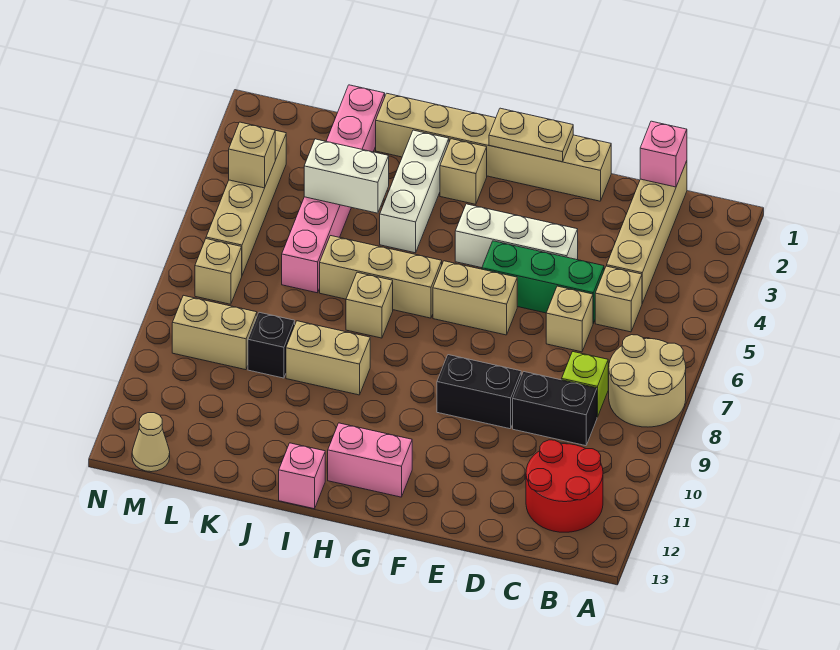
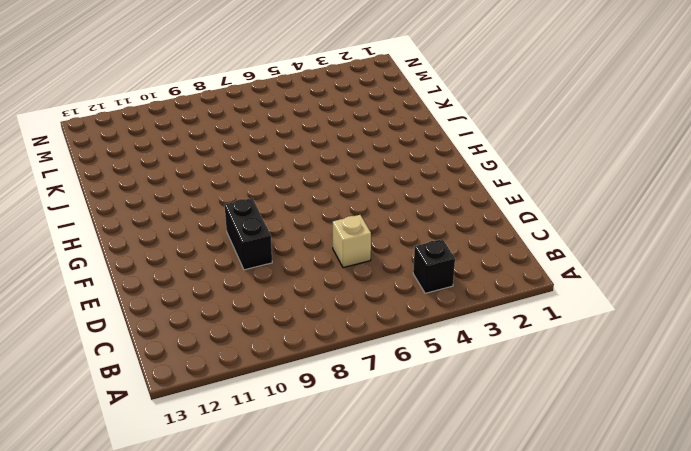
black brick B4 level 1 -> black brick K9 level 1
none -> tan round brick A7:B8 level 1
none -> red round brick B11:C12 level 1
none -> tan brick C1:C4 level 1

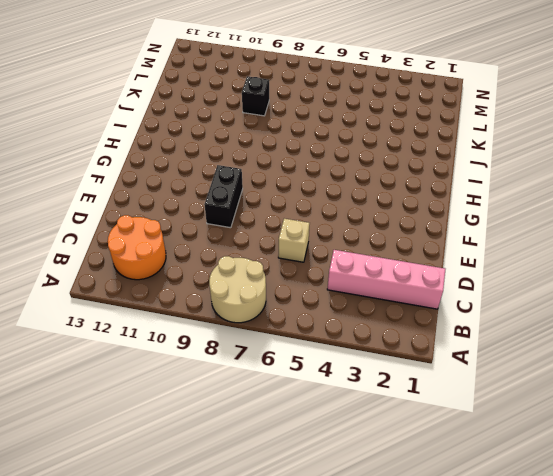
orange round brick B11:C12 level 1 -> red round brick B11:C12 level 1
pink brick C1:C4 level 1 -> tan brick C1:C4 level 1
none -> tan brick C5 level 1
none -> lime brick C8 level 1
none -> black brick C9:D9 level 1

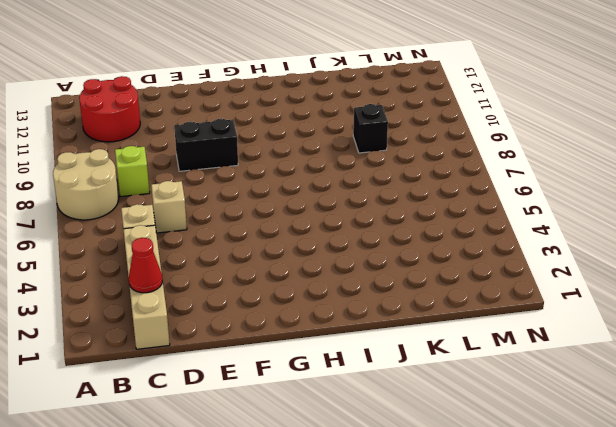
red cone C2 level 2 -> none
none -> black brick C9:D9 level 1
none -> green brick D5:F5 level 1
none -> tan brick E1:J1 level 1

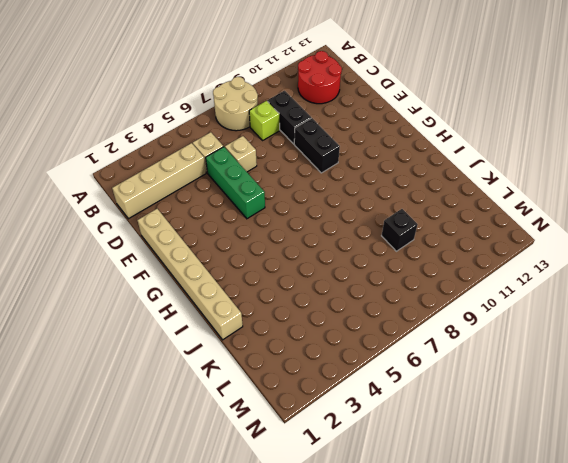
none -> white brick E4:G4 level 1
none -> tan brick F6:G6 level 1
none -> pink brick G12:H12 level 1

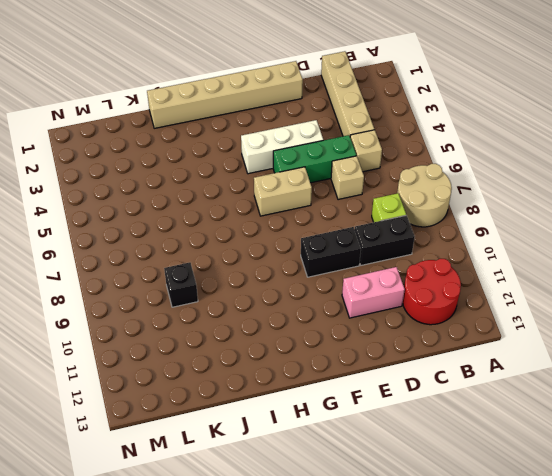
pink brick D11:E11 level 1 -> pink brick G12:H12 level 1
none -> tan brick H2 level 1
none -> tan brick H6:J6 level 1
none -> white brick I2:I4 level 1

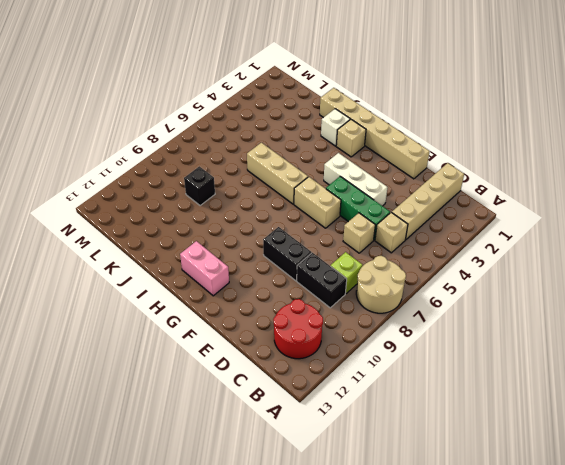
white brick I2 level 1 -> white brick I2:I4 level 1
none -> tan brick I7 level 1
none -> tan brick I9:J9 level 1
none -> pink brick I13 level 1

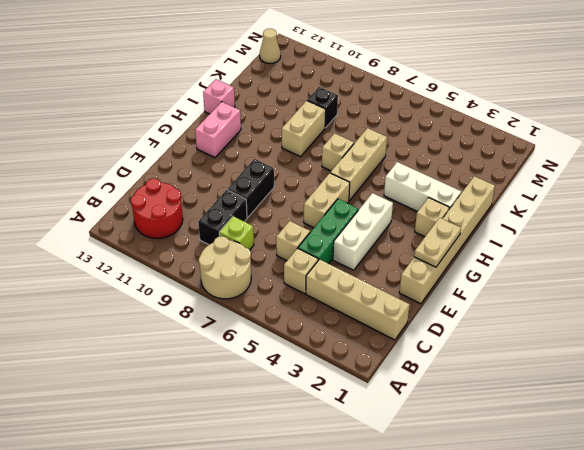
none -> pink brick K1:K6 level 1
none -> tan brick L9:M9 level 1
none -> tan brick M3:M6 level 1

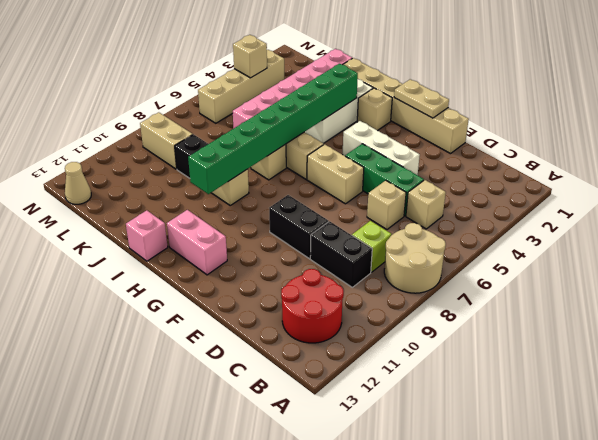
green brick I3:I10 level 2 -> none
none -> tan brick C1:C4 level 1
none -> tan brick M7 level 1
none -> pink brick C1 level 2

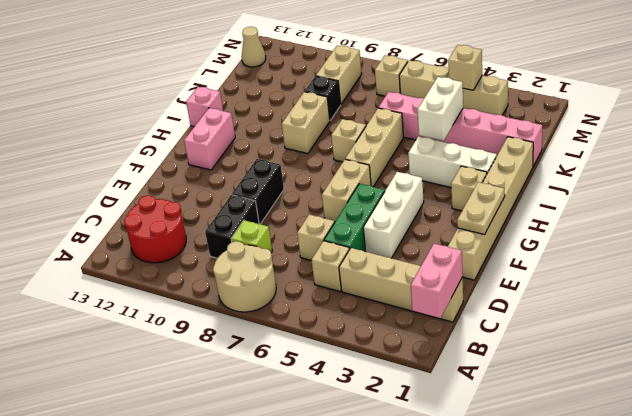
pink brick B1:C1 level 2 -> pink brick C1 level 2

